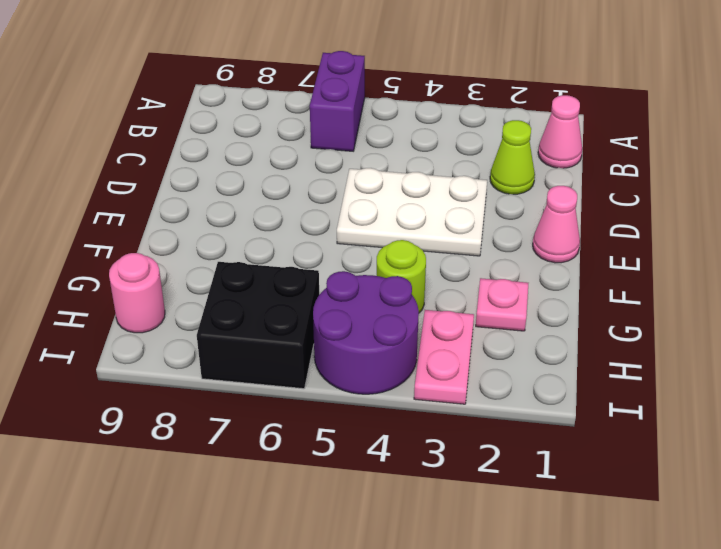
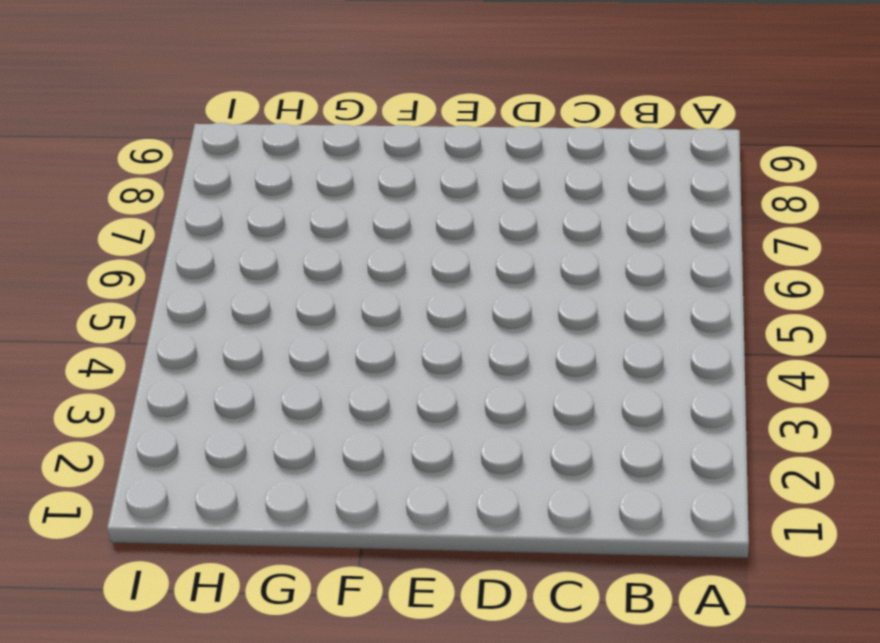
none -> purple brick A6:B6 level 1
none -> pink cone B1 level 1

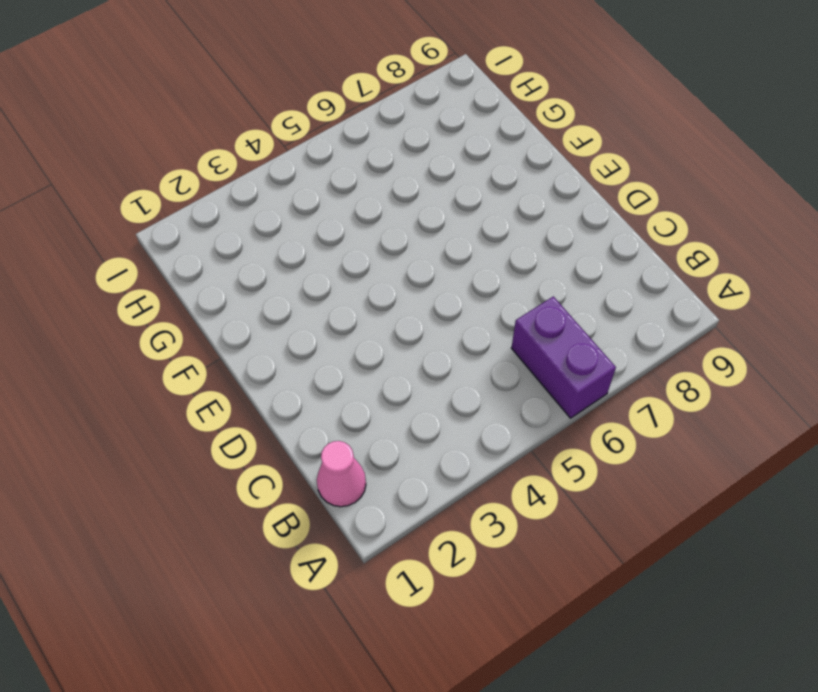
none -> lime cone C2 level 1
none -> white plate D3:E5 level 1

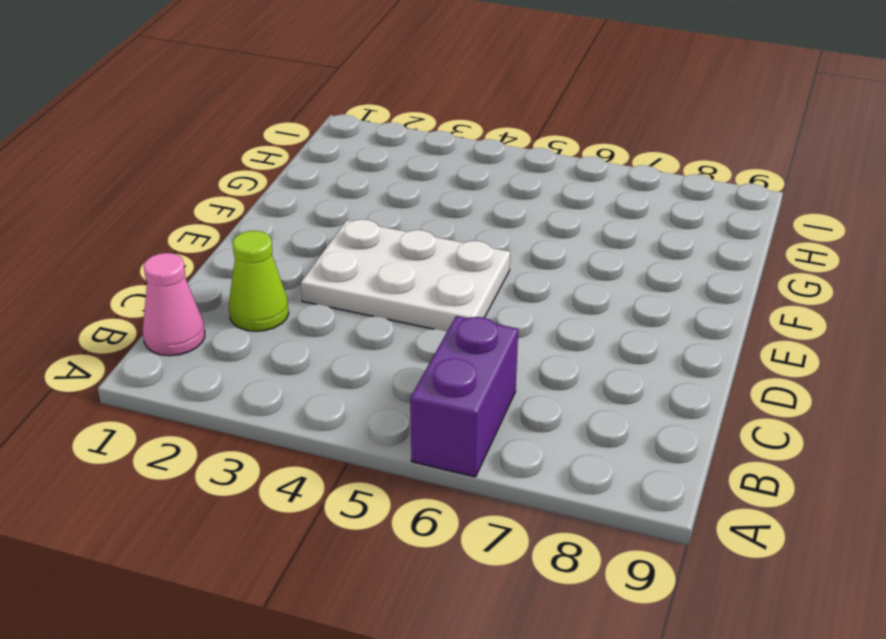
none -> pink cone E1 level 1
none -> pink plate G2 level 1

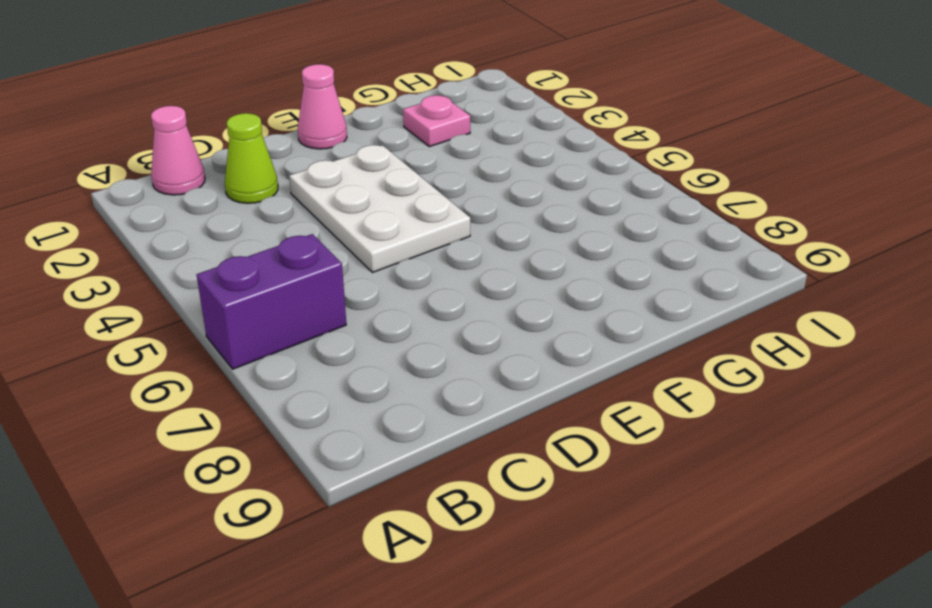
none -> lime round brick G4 level 1
none -> pink plate H3:I3 level 1

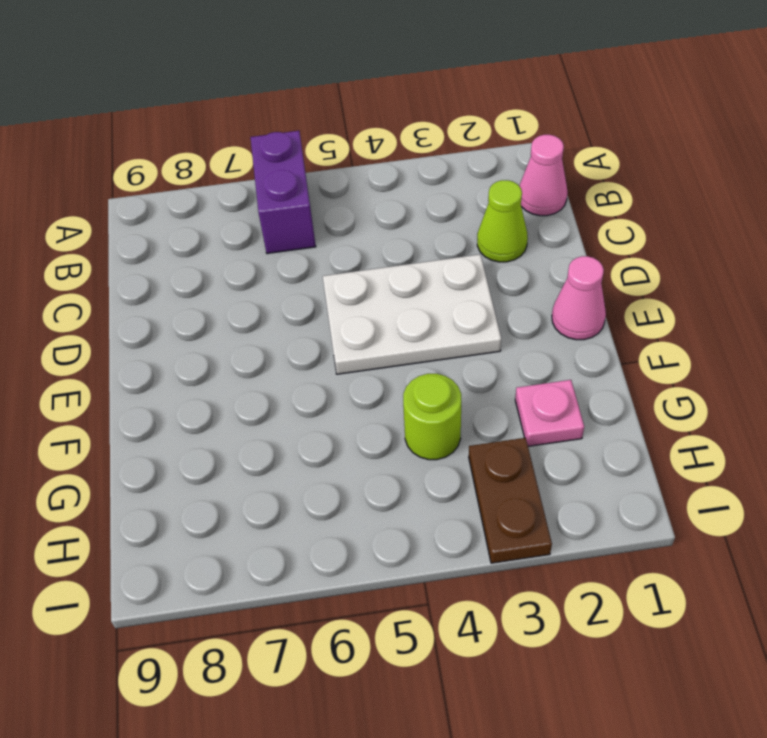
brown plate H3:I3 level 1 -> pink plate H3:I3 level 1
none -> purple round brick H4:I5 level 1
none -> black brick H6:I7 level 1

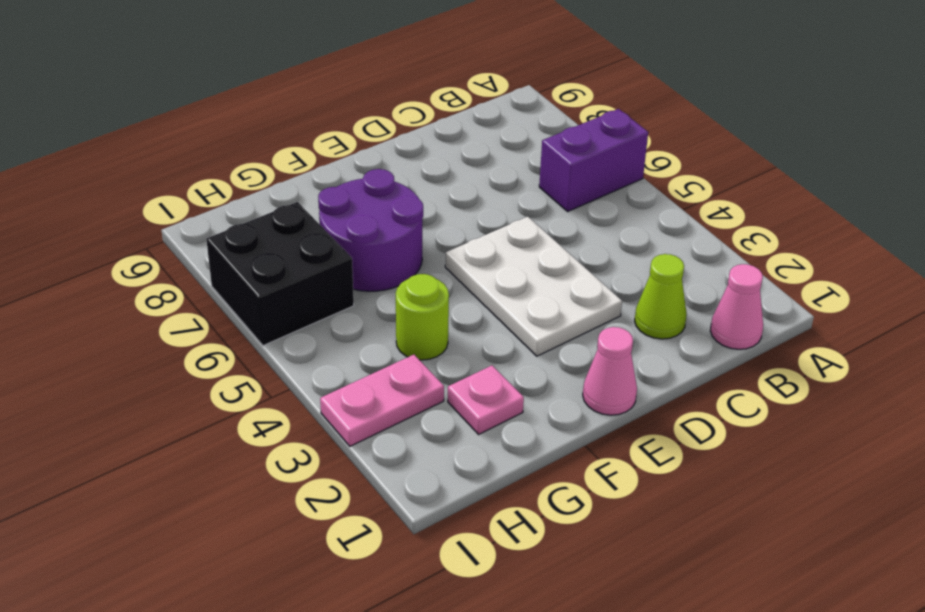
purple round brick F6:G7 level 1 -> purple round brick H4:I5 level 1
none -> pink round brick H9 level 1

